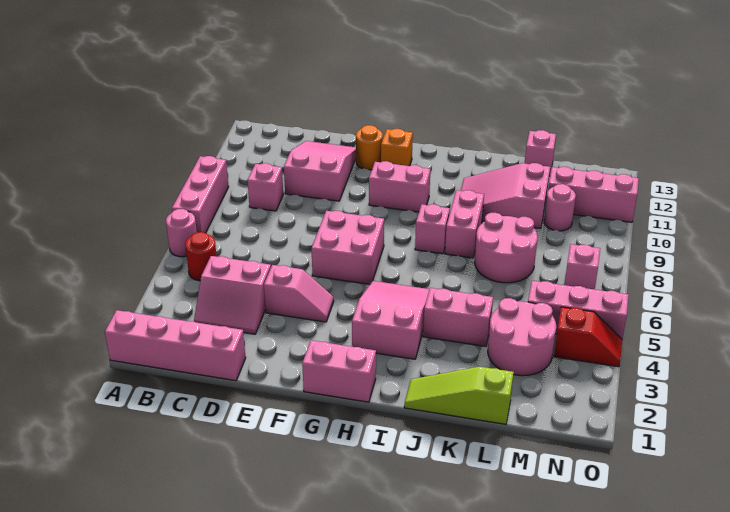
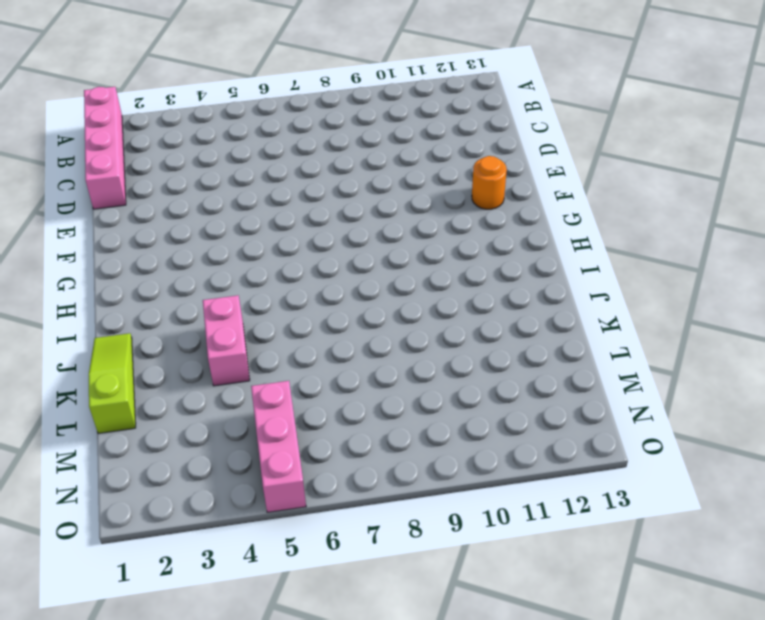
none -> pink round brick A6 level 1
none -> pink brick A7:A9 level 1
none -> red round brick B5 level 1

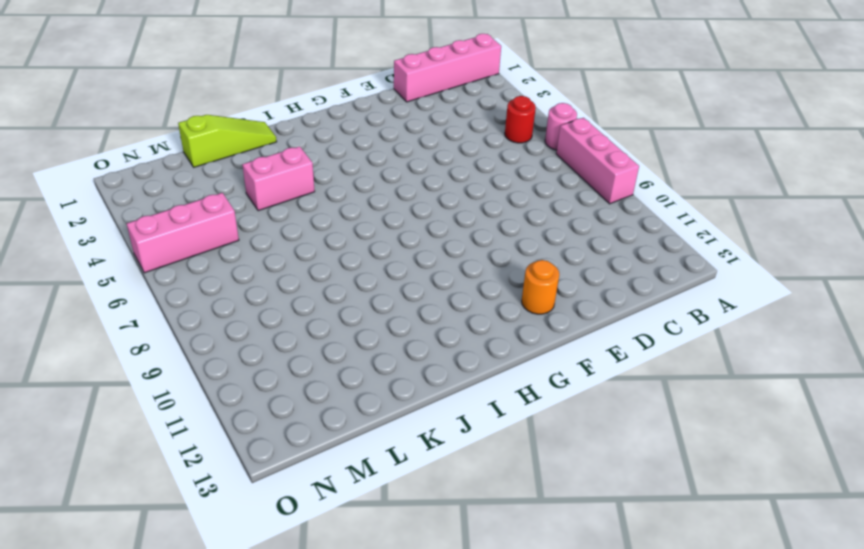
none -> pink slope C3:D4 level 1 top 4
none -> pink brick C9 level 1
none -> pink slope D10:E12 level 1 top 10

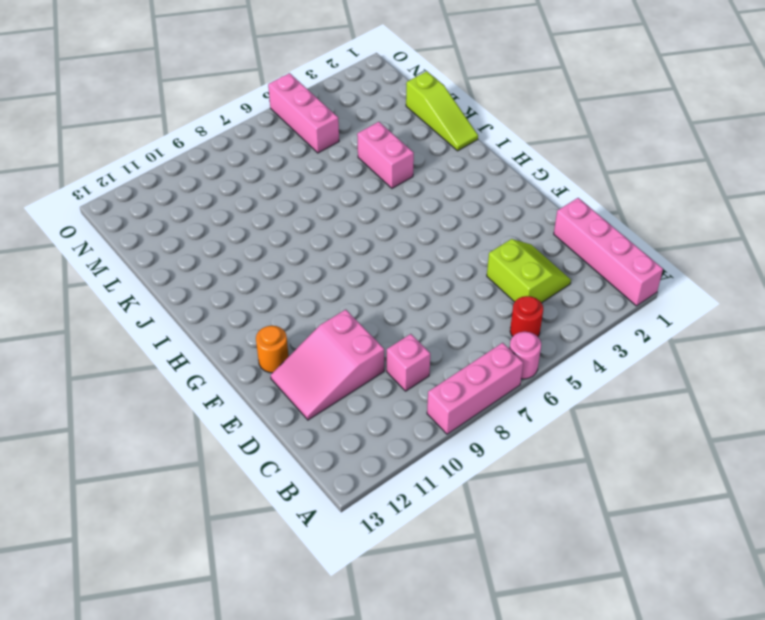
lime slope C3:D4 level 1 top 4 -> pink slope C3:D4 level 1 top 4
none -> pink slope E4:F4 level 1 top E
none -> pink brick F6:G7 level 1
none -> pink brick G1:H1 level 1

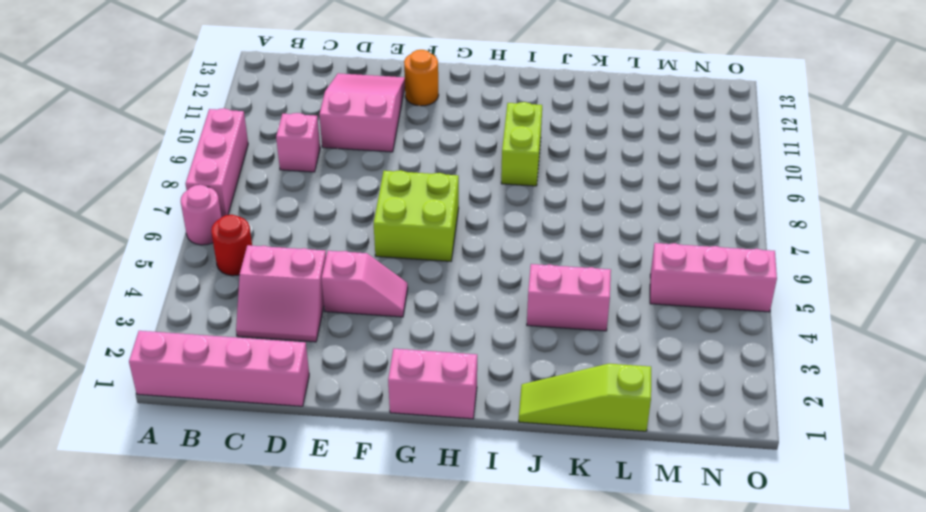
lime brick F6:G7 level 1 -> pink brick F6:G7 level 1
lime brick I9:I10 level 1 -> none
none -> pink brick G10:H10 level 1
none -> orange brick G12 level 1
none -> pink slope H3:I5 level 1 top 3

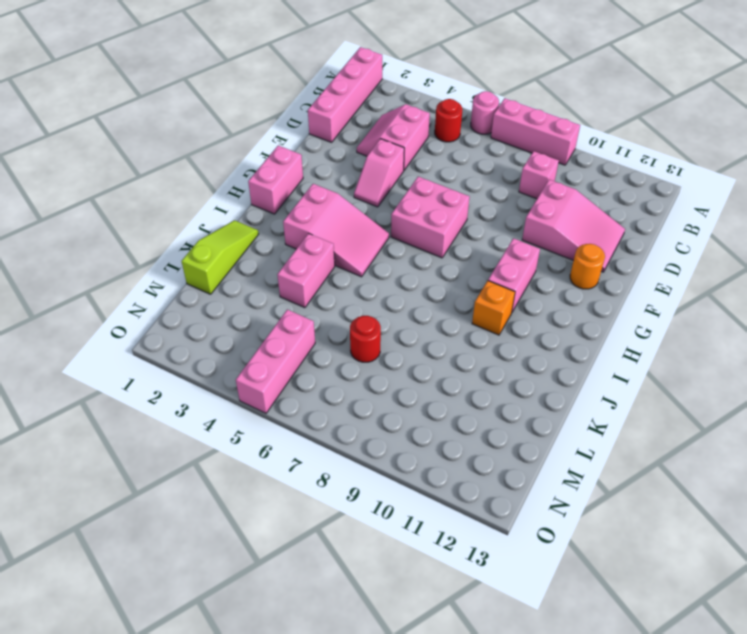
orange brick I10 level 1 -> orange brick G12 level 1
red round brick L7 level 1 -> pink round brick K7:L8 level 1
none -> pink brick I8 level 1
none -> pink brick J8:J9 level 1
none -> pink slope J10:L11 level 1 top L

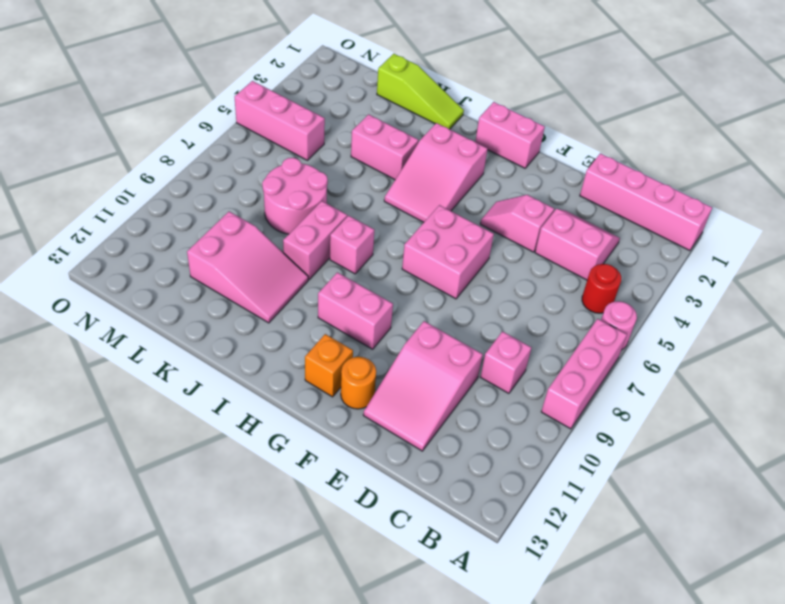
none -> pink round brick L3:M4 level 1
none -> pink brick L13 level 1
none -> pink round brick M10 level 1

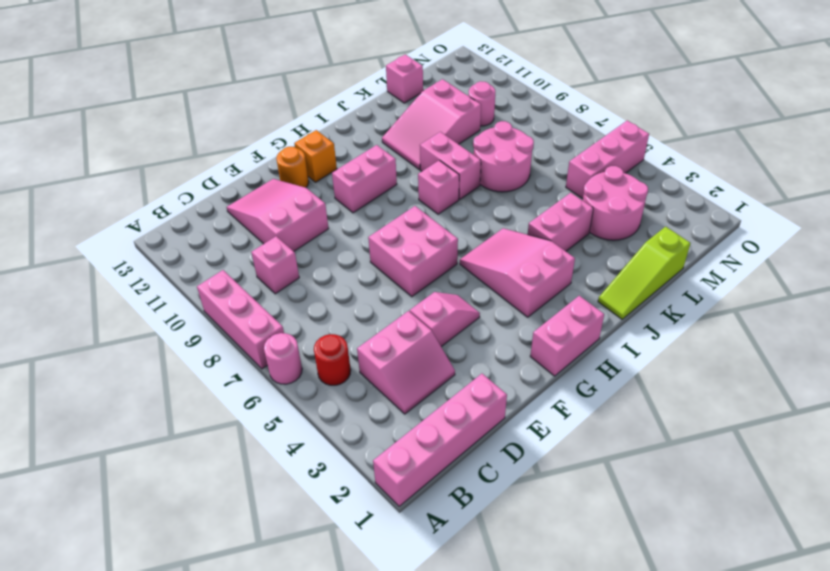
none -> pink brick M11:O11 level 1
none -> red slope N4:O4 level 1 top N
none -> pink brick N7 level 1

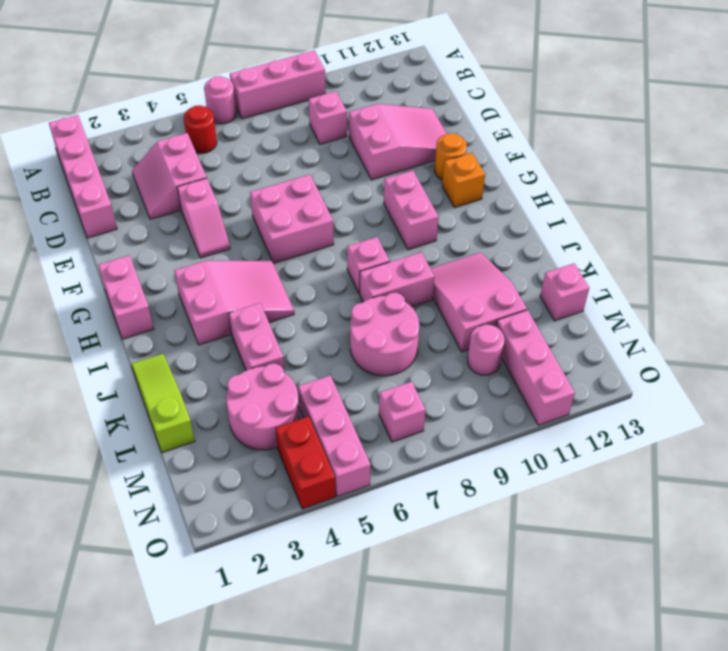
red brick N4:O4 level 1 -> red slope N4:O4 level 1 top N

